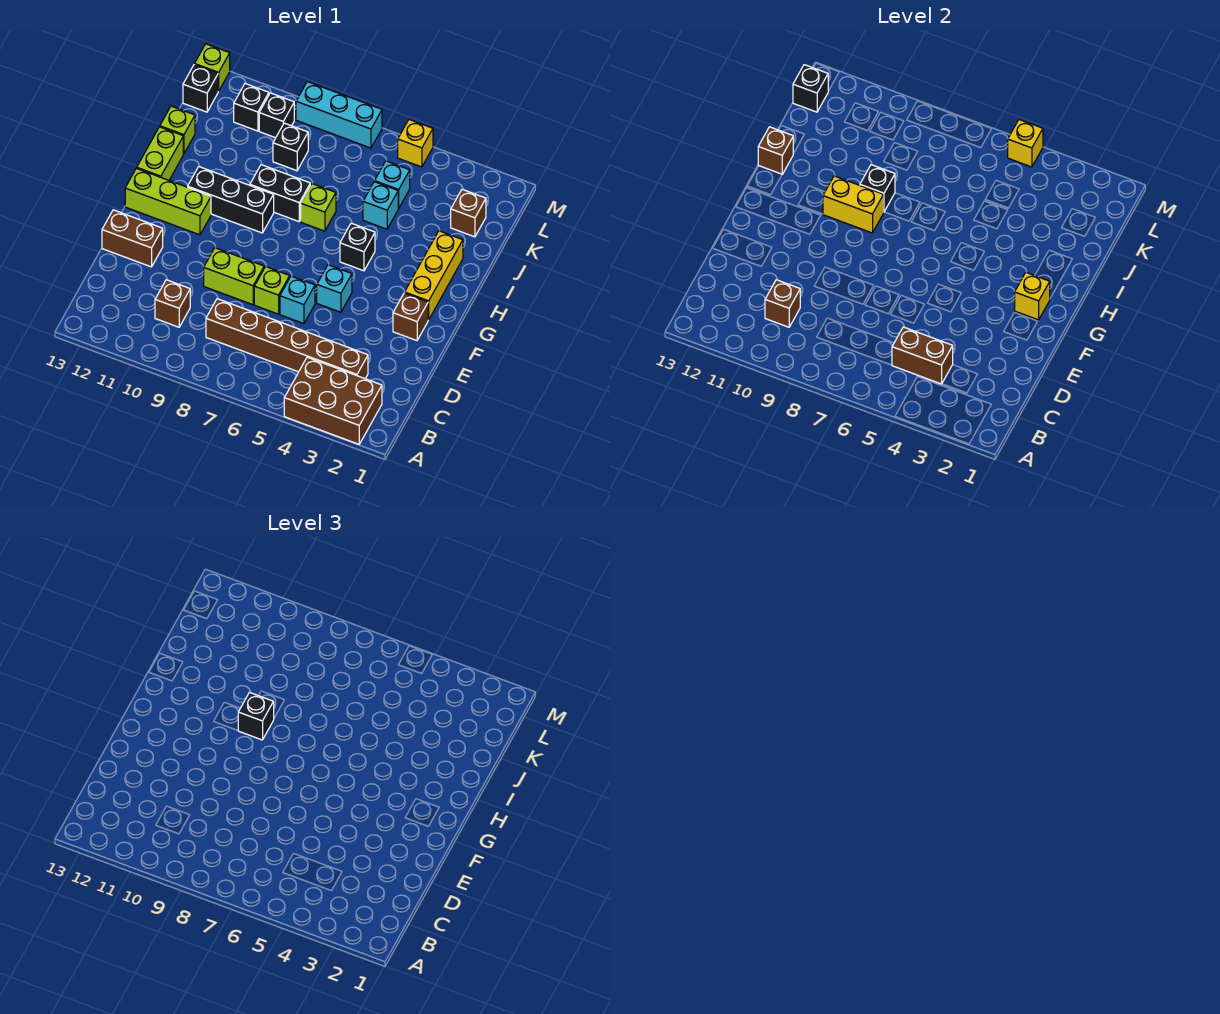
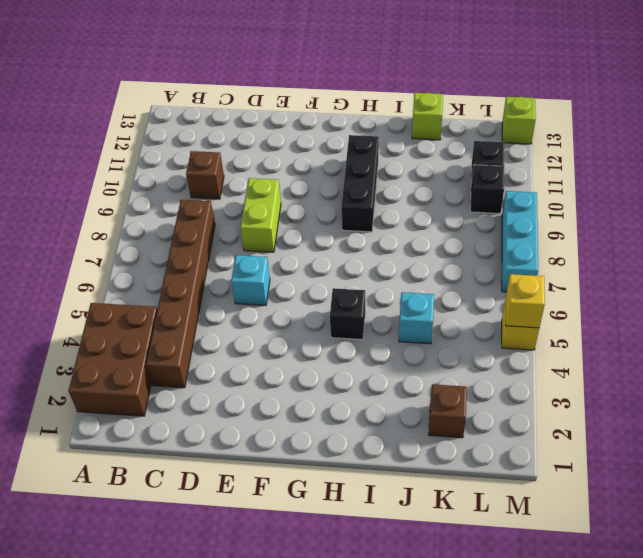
none -> lime brick E7 level 1
none -> brown brick E12:E13 level 1
none -> brown brick F2 level 1
none -> cyan brick F5 level 1

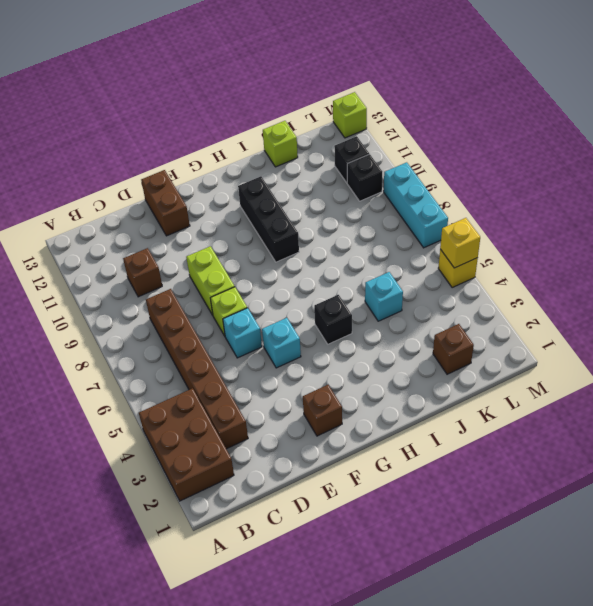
none -> yellow brick G2:I2 level 1
none -> lime brick G11:G13 level 1
none -> lime brick H13:I13 level 1
none -> lime brick I7 level 1

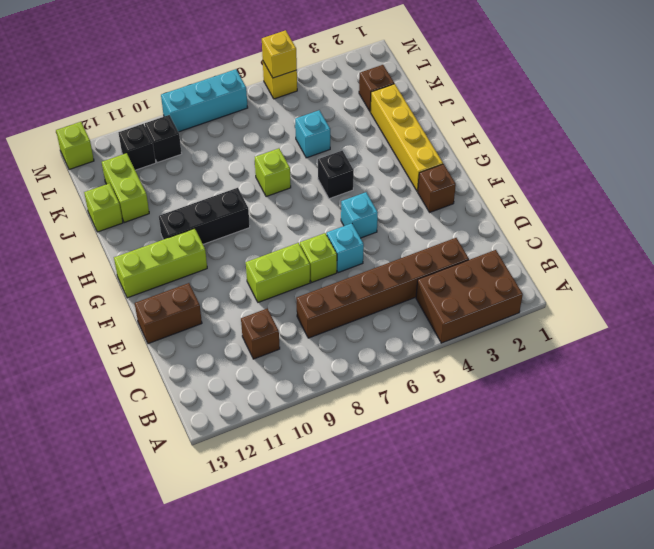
yellow brick G2:J2 level 1 -> yellow brick G2:I2 level 1
lime brick J12:K12 level 1 -> lime brick H13:I13 level 1
none -> black brick I8:I9 level 1
none -> cyan brick K5 level 1
none -> black brick K9 level 1
none -> black brick L13 level 1

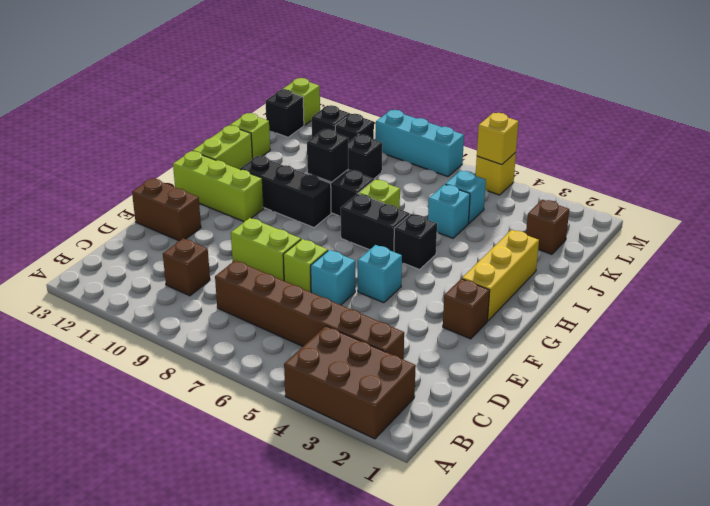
black brick H6:H7 level 1 -> none
none -> brown brick C4:C5 level 2
none -> brown brick C10 level 2
none -> yellow brick G2 level 2
none -> yellow brick H9:H10 level 2

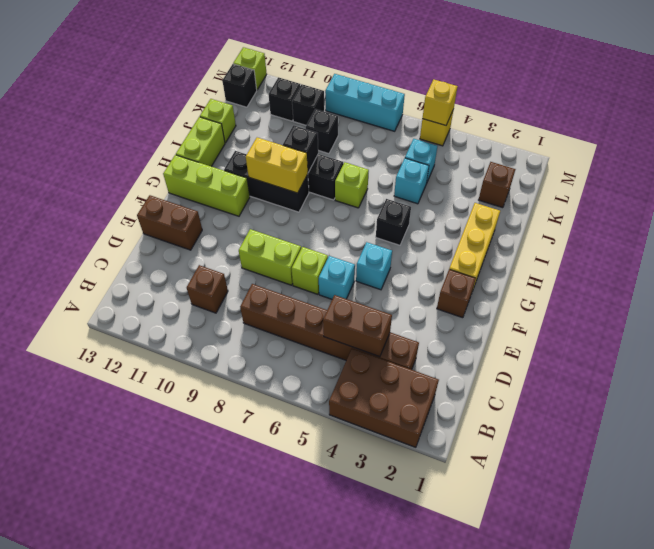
none -> brown brick C10 level 2
none -> yellow brick G2 level 2
none -> brown brick I13 level 2
none -> black brick L13 level 2

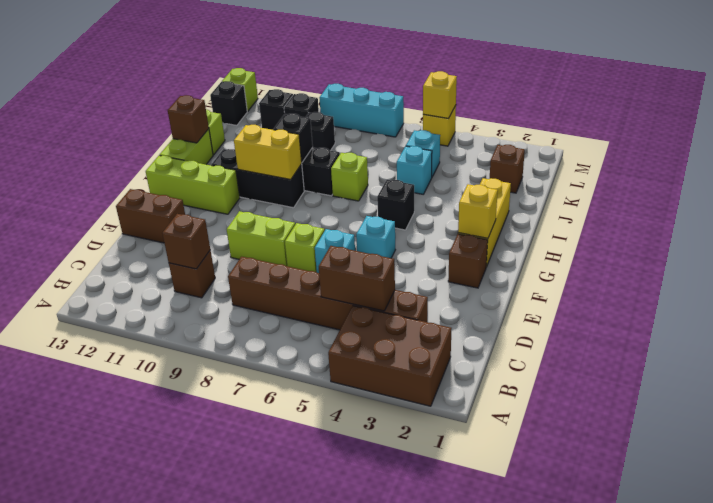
none -> black brick L13 level 2
none -> black brick H9 level 3

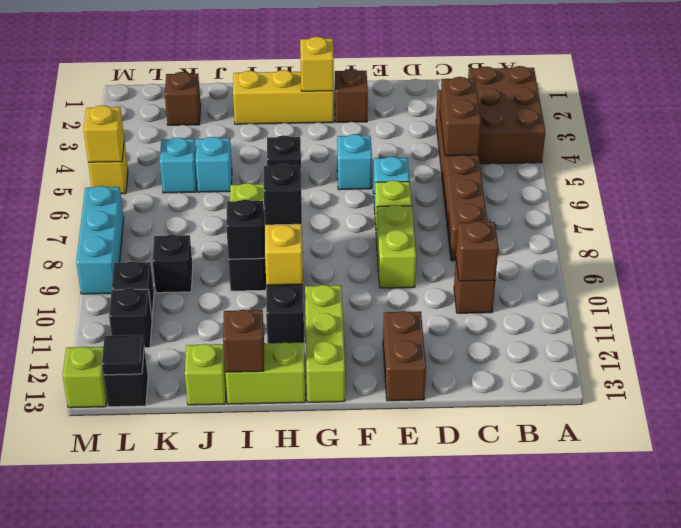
black tile L13 level 2 -> black brick L13 level 2

